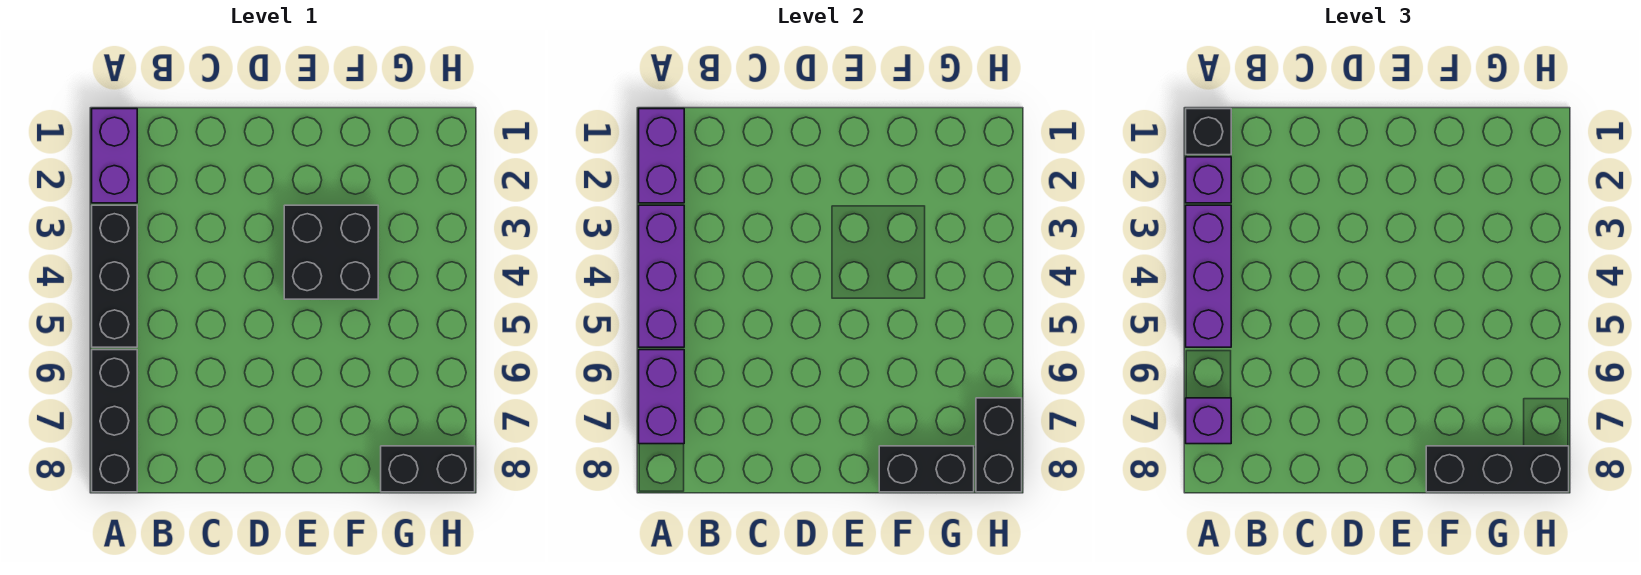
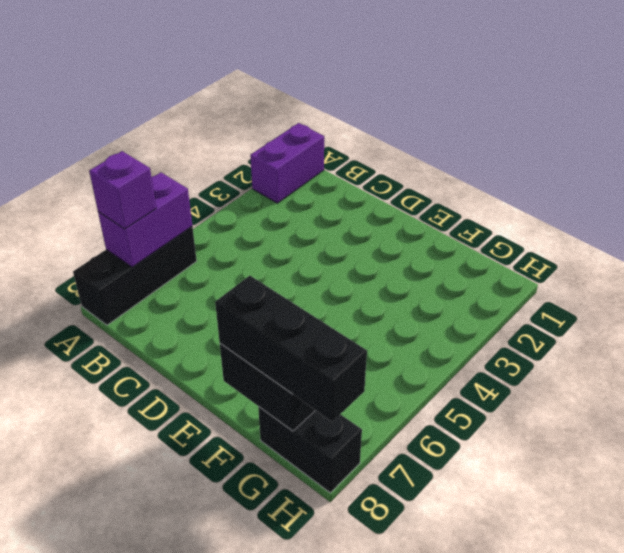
none -> black brick A3:A5 level 1
none -> black brick E3:F4 level 1
none -> purple brick A1:A2 level 2

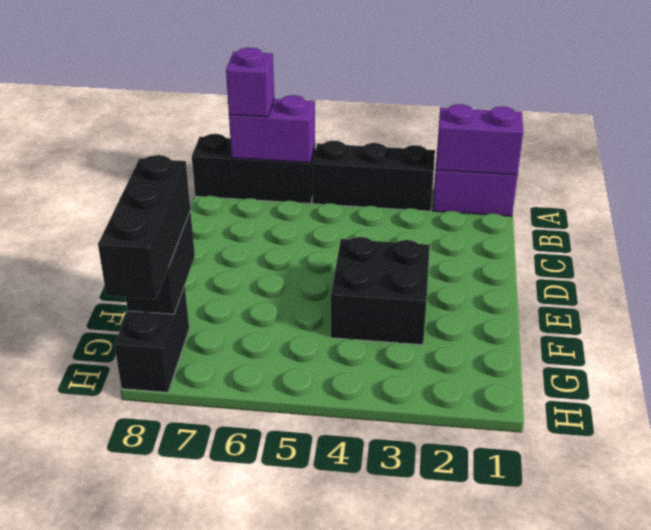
none -> purple brick A3:A5 level 2
none -> black brick H7:H8 level 2
none -> black brick A1 level 3

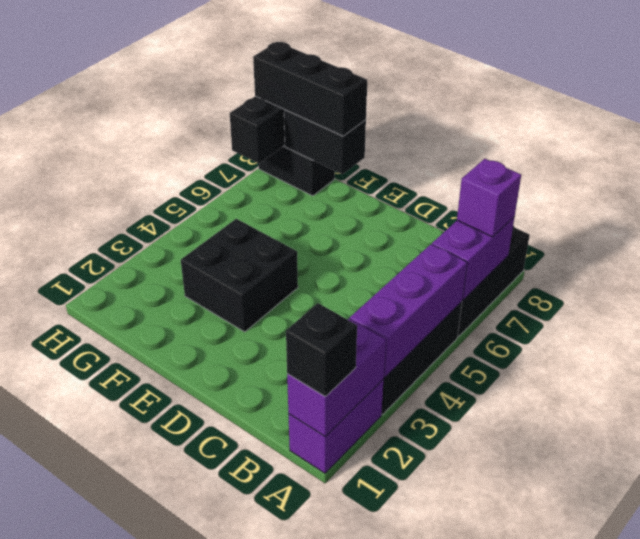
none -> purple brick A2 level 3
none -> purple brick A3:A5 level 3

